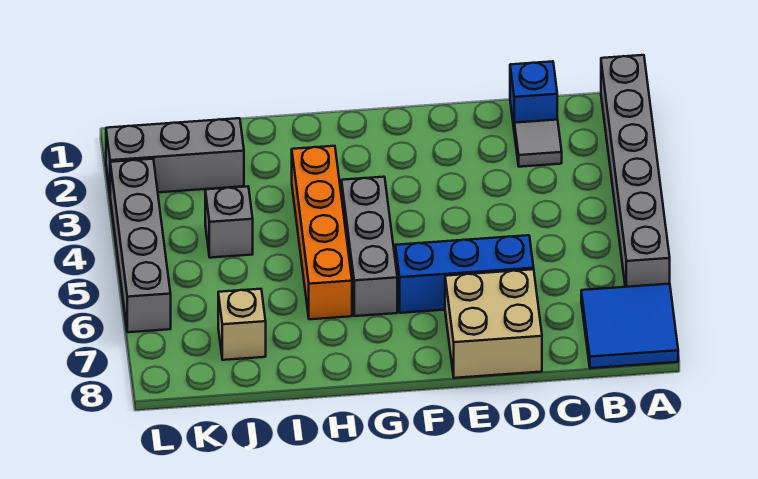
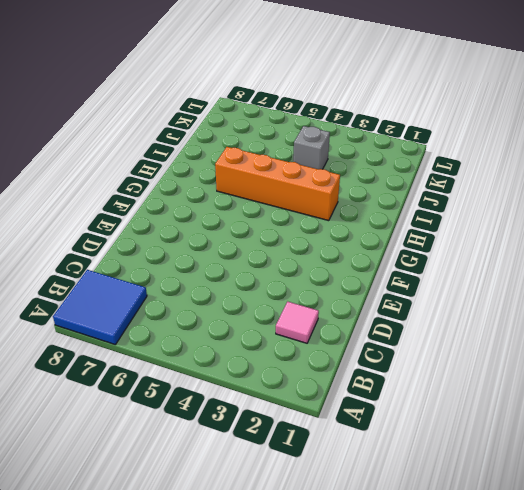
pink tile C2 level 1 -> grey tile C2 level 1
none -> grey brick A1:A6 level 1
none -> blue brick C1 level 1
none -> blue brick D6:F6 level 1

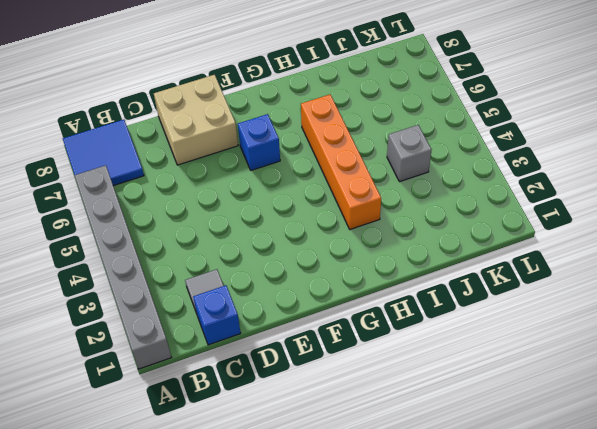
blue brick F6 level 1 -> blue brick D6:F6 level 1
none -> grey brick G4:G6 level 1
none -> grey brick J2:L2 level 1
none -> tan brick J7 level 1

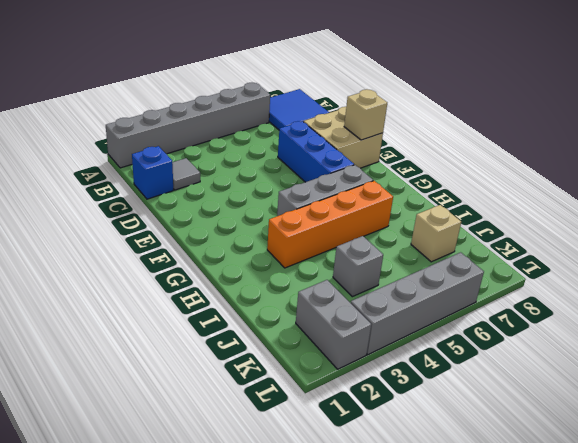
tan brick E8 level 2 -> none
grey brick K2:L2 level 1 -> grey brick J2:L2 level 1

